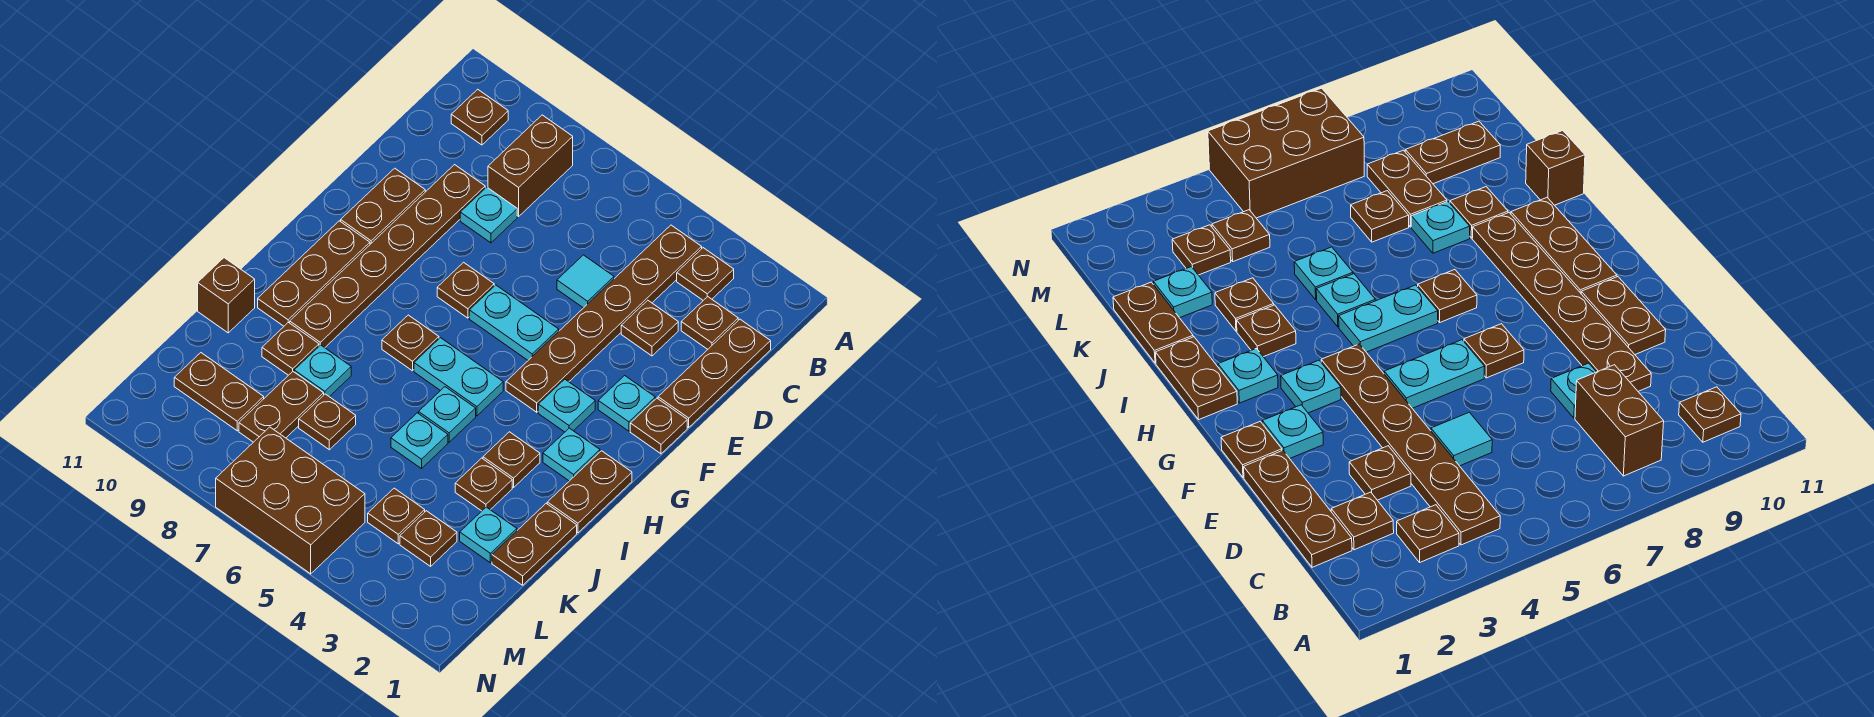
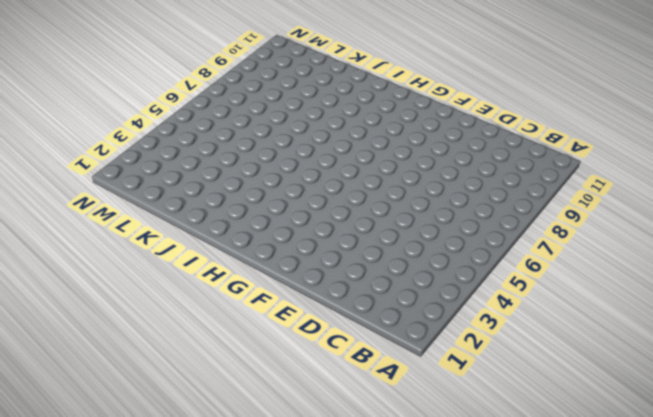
none -> brown plate B3 level 1
none -> brown plate B4:G4 level 1
none -> brown brick B8:C8 level 1
none -> brown plate B10 level 1

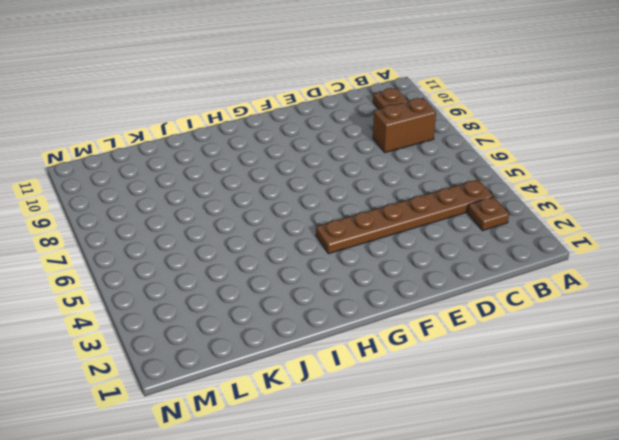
none -> brown plate C1:E1 level 1
none -> brown plate C2 level 1
none -> brown plate D3 level 1
none -> cyan tile D5 level 1

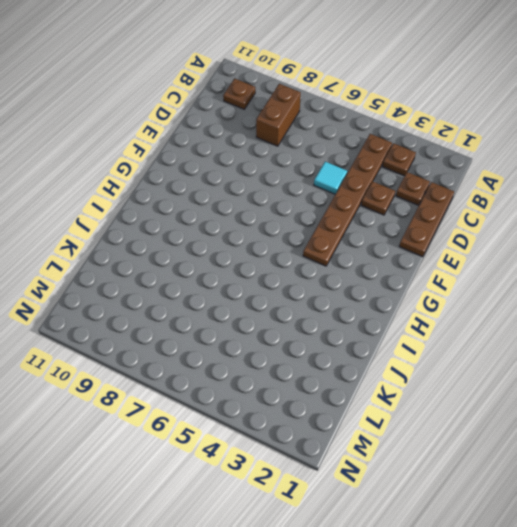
none -> cyan plate D8 level 1
none -> brown plate D9:I9 level 1
none -> brown plate E10:F10 level 1
none -> brown plate F1 level 1

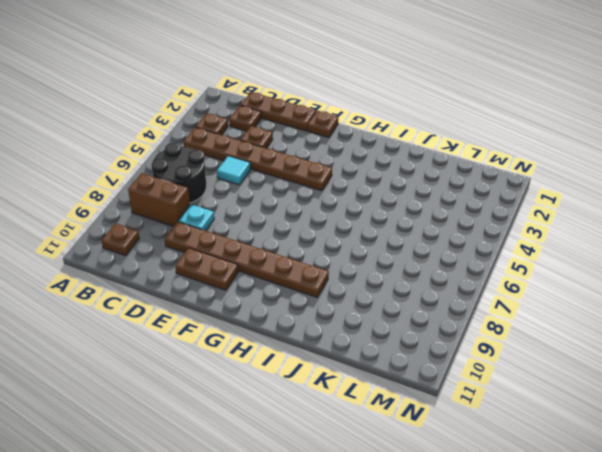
black round brick B6:C7 level 1 -> none
none -> cyan plate F2 level 1
none -> cyan plate F5:F6 level 1
none -> brown plate F7 level 1
none -> cyan plate G3 level 1

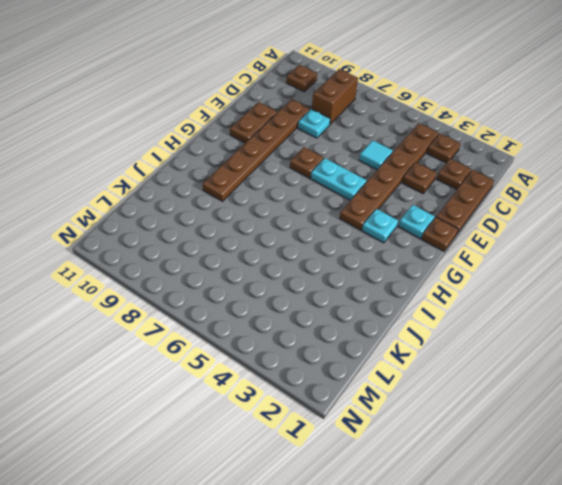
none -> brown plate G10:I10 level 1
none -> brown plate H1:I1 level 1
none -> cyan plate H2 level 1
none -> cyan plate H5:H6 level 1

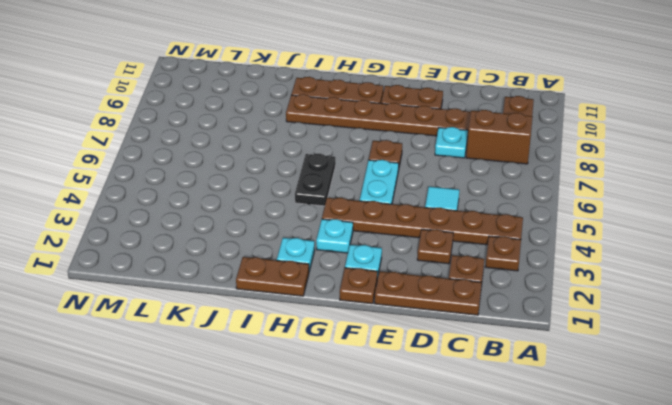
black plate H5:H6 level 1 -> cyan plate H5:H6 level 1
none -> brown plate H7 level 1
none -> brown plate I3 level 1
none -> cyan plate I5 level 1
none -> brown plate J1:K1 level 1

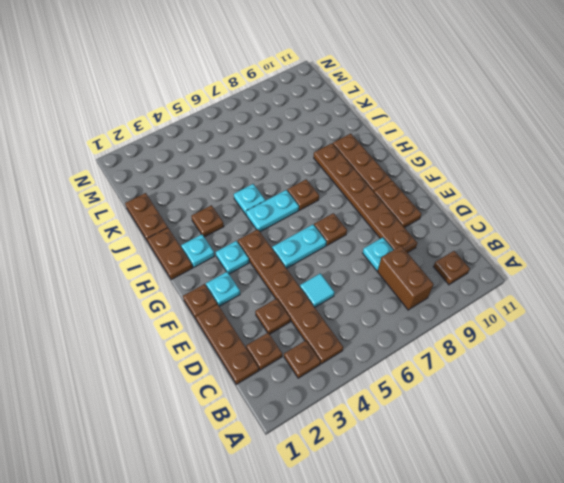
none -> brown plate J3 level 1
none -> cyan plate J5 level 1
none -> cyan plate J8 level 1
none -> brown plate J9 level 1

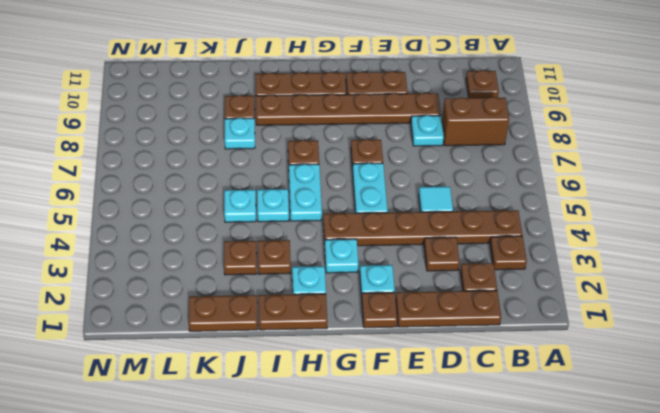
none -> brown brick J11 level 1
none -> cyan plate K2 level 1
none -> brown plate K7 level 1
none -> brown plate K8:L8 level 1

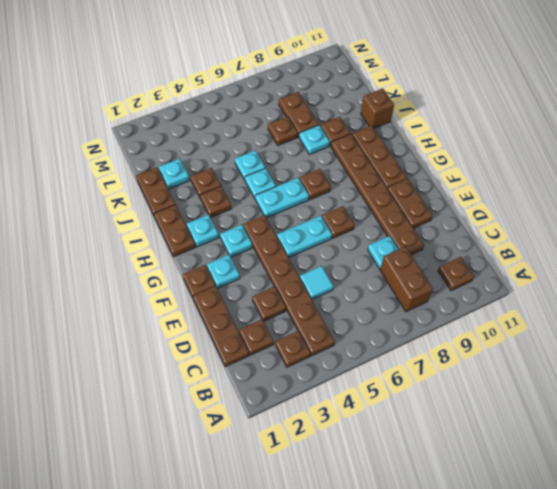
none -> brown plate L3 level 1
none -> brown plate L4 level 1
none -> brown plate L9:L10 level 1
none -> brown brick M5:N7 level 1

